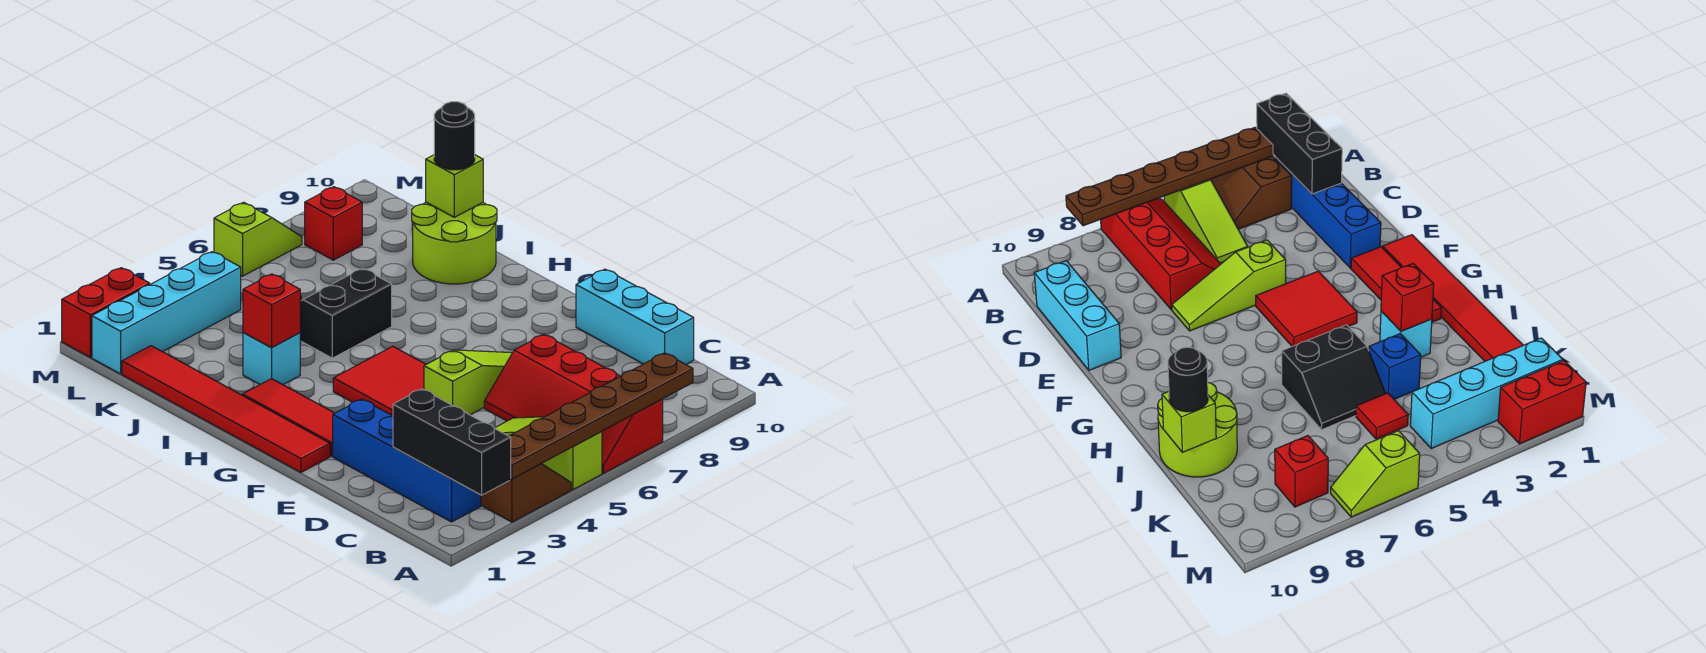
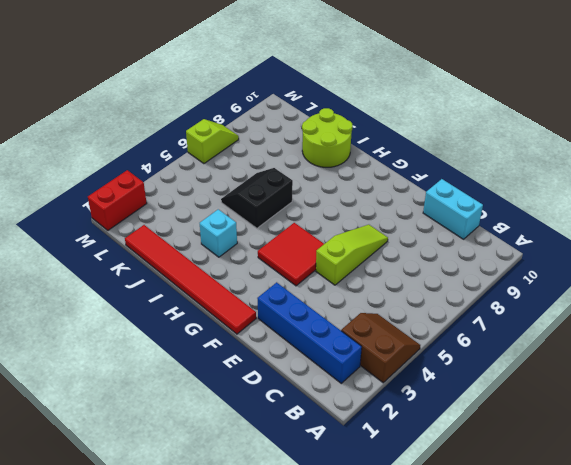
cyan brick C10:D10 level 1 -> cyan brick C10:E10 level 1
none -> lime slope A5:C5 level 1 top A
none -> red slope A6:D7 level 1 top 7
none -> red tile F2:H2 level 1

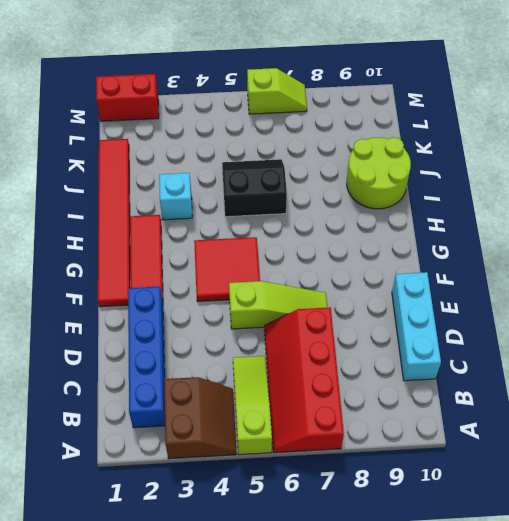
none -> blue brick J4 level 1
none -> red tile K5 level 1
none -> cyan brick L1:L4 level 1

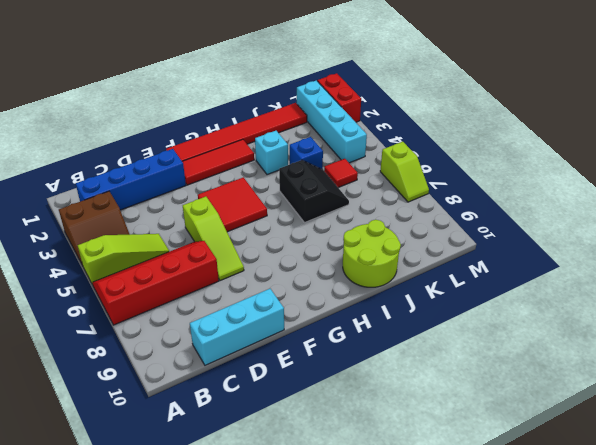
none -> red brick L8 level 1
none -> black brick A2:C2 level 2
none -> brown plate A3:A8 level 2

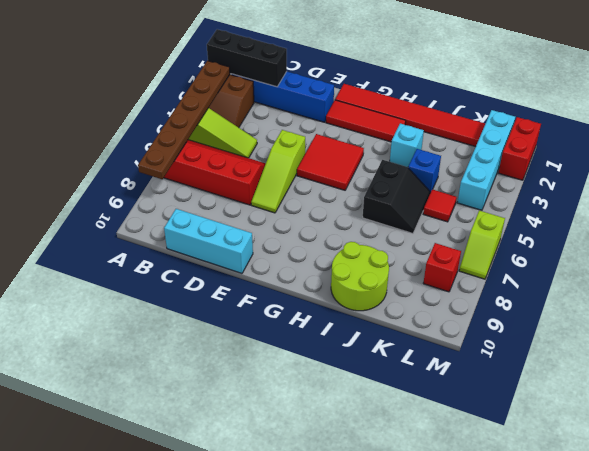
none -> red brick I3 level 2
none -> lime brick J10 level 2
none -> black round brick J10 level 3

